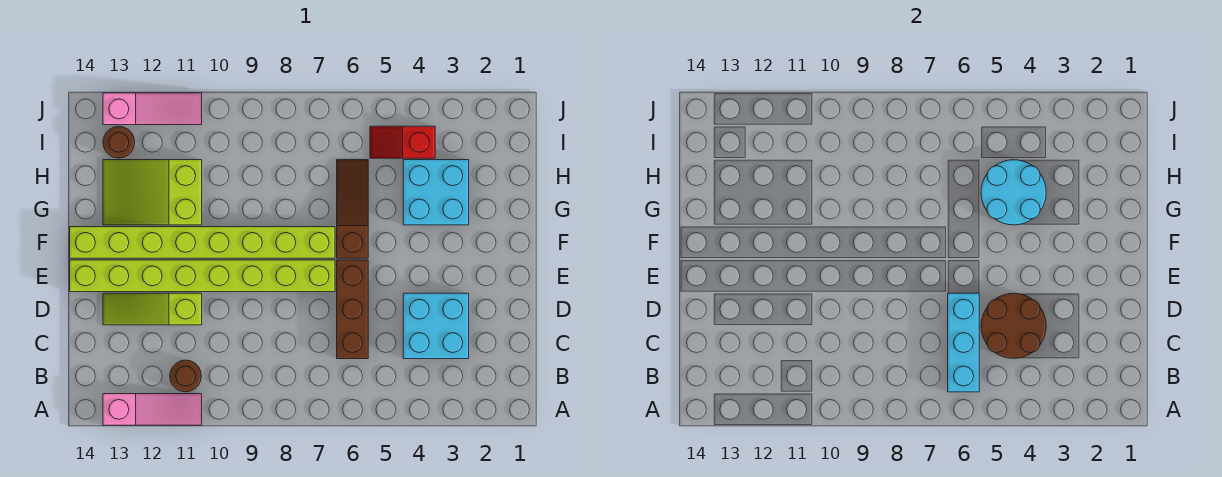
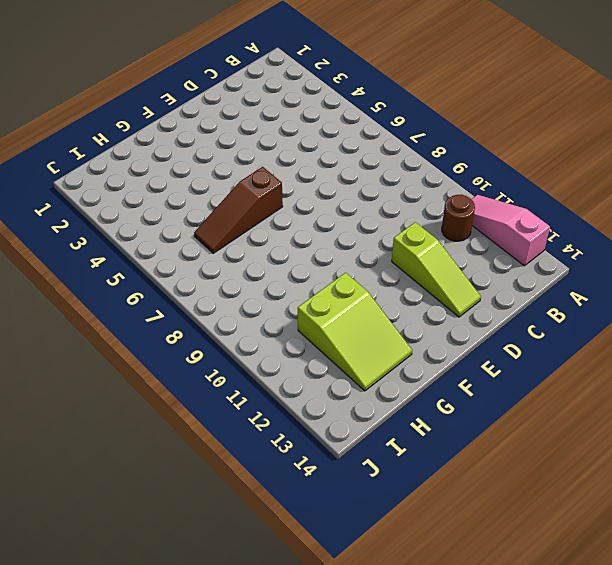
none -> cyan brick C3:D4 level 1
none -> brown brick C6:E6 level 1
none -> lime brick E7:E14 level 1

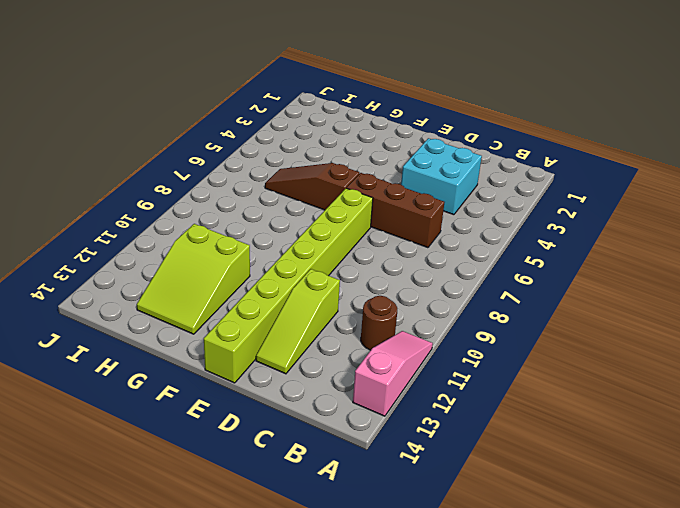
none -> lime brick F7:F14 level 1
none -> cyan brick G3:H4 level 1
none -> red slope I4:I5 level 1 top 4

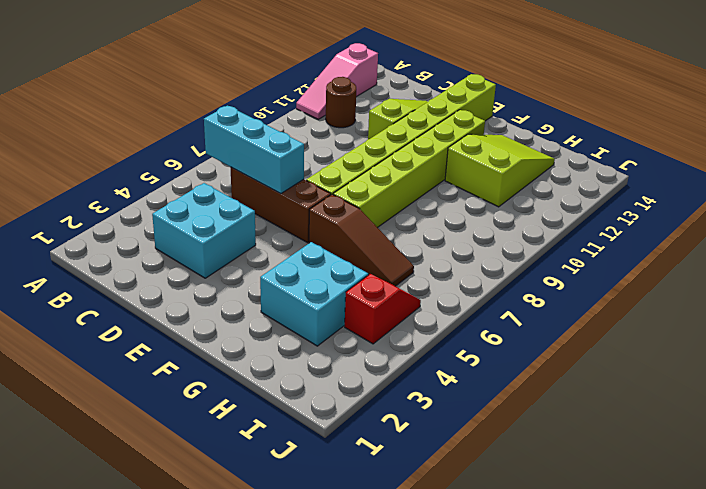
lime brick F7:F12 level 1 -> lime brick F7:F14 level 1
none -> brown round brick I13 level 1
none -> pink slope J11:J13 level 1 top 13
none -> brown round brick C4:D5 level 2

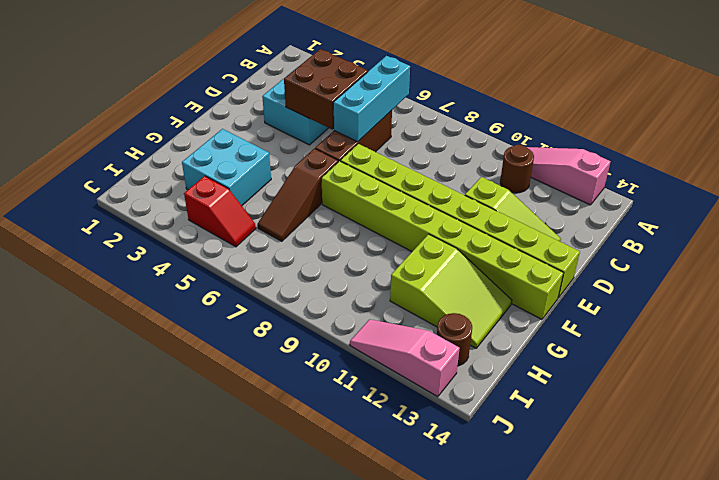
brown brick C4:D5 level 2 -> brown round brick C4:D5 level 2
none -> cyan round brick G4:H5 level 2

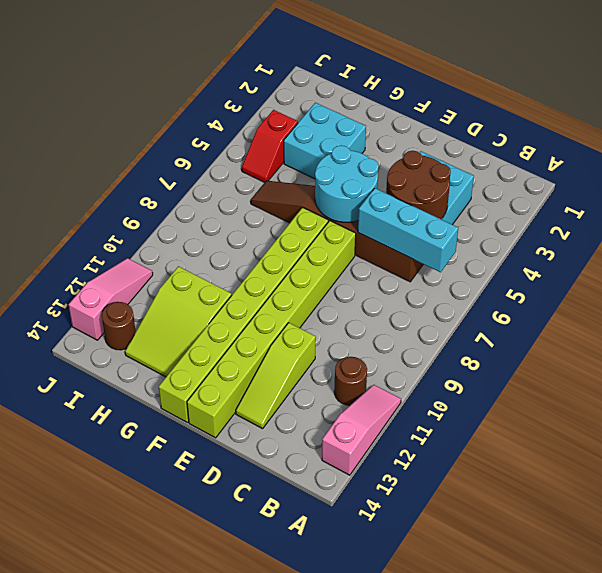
cyan round brick E5:F6 level 2 -> cyan round brick G4:H5 level 2

